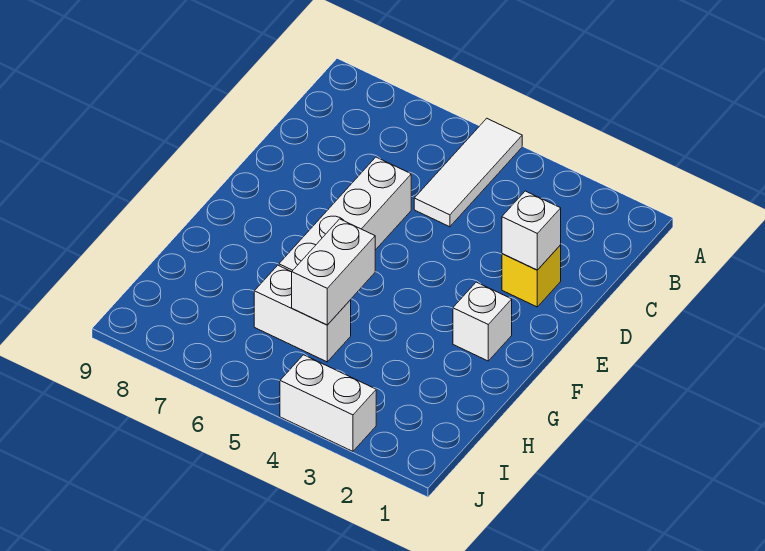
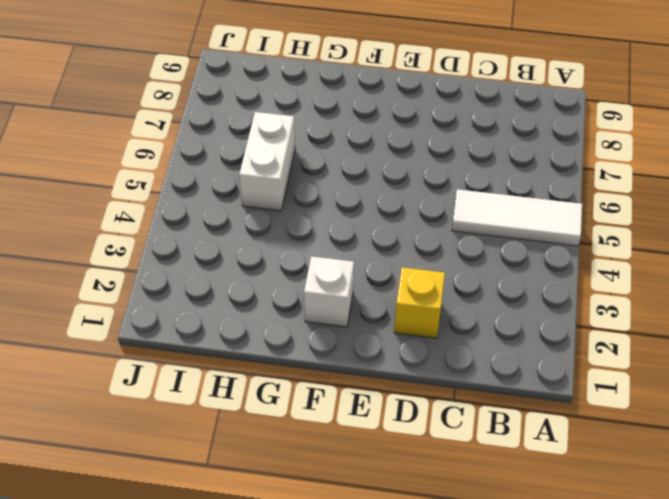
none -> white brick D6:G6 level 1
none -> white brick J3:J4 level 1

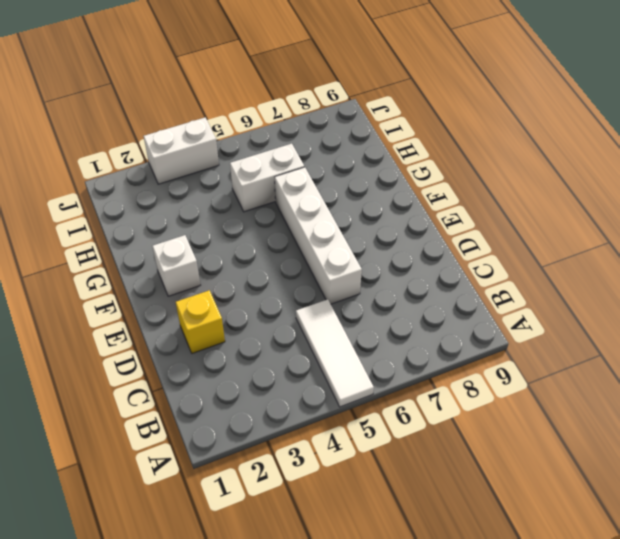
none -> white brick D2 level 2
none -> white brick G5:H5 level 2

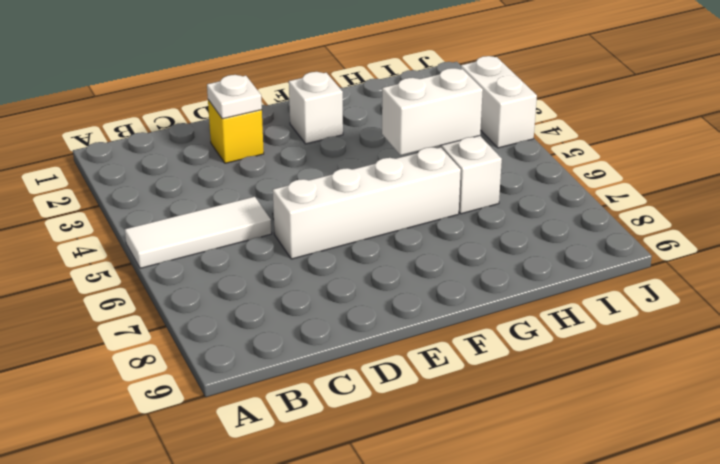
white plate D2 level 2 -> white brick D2 level 2

